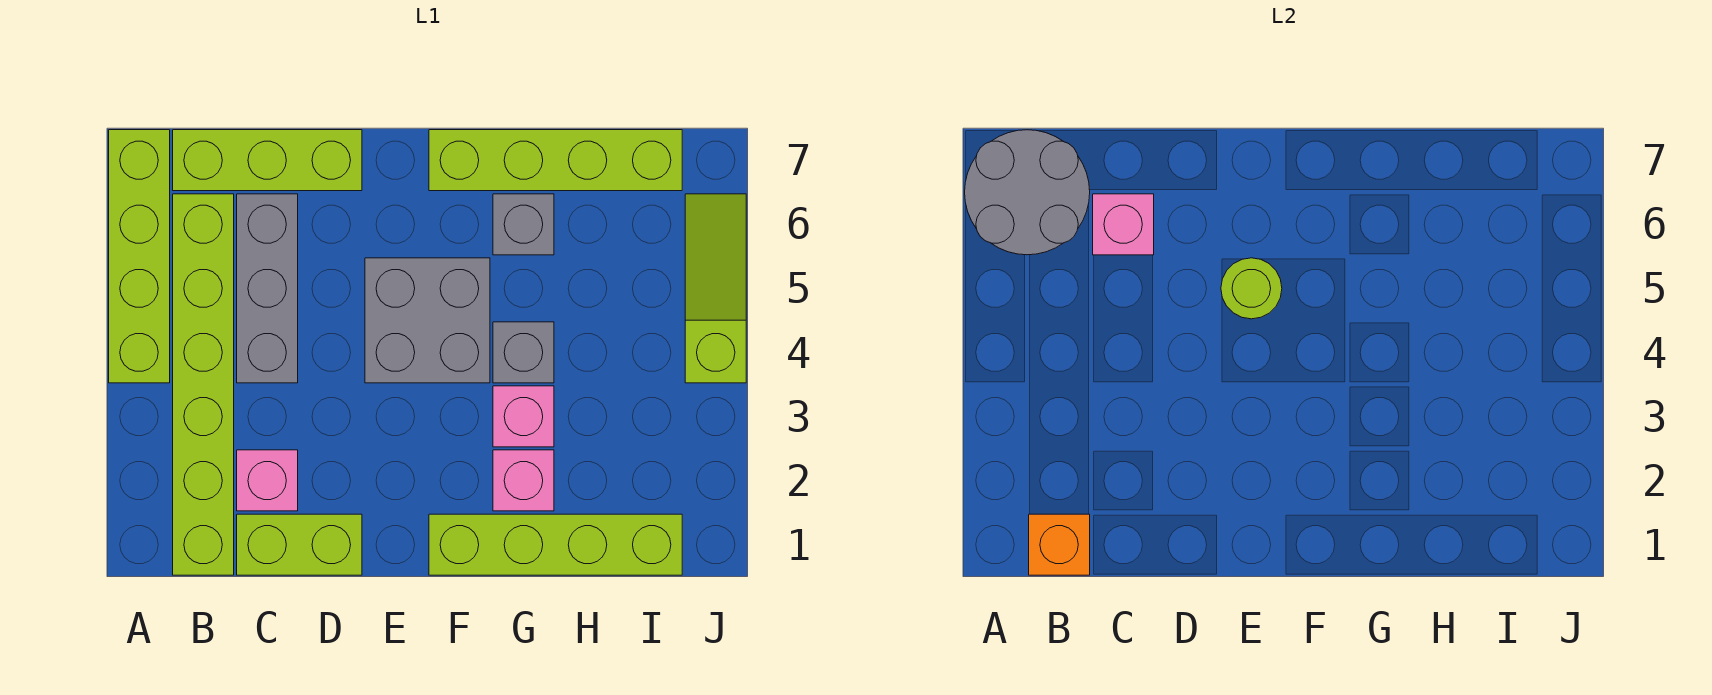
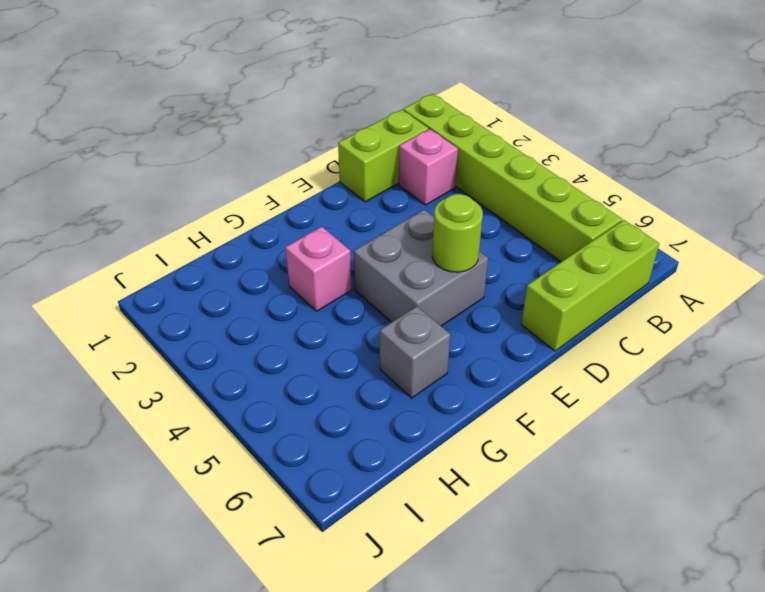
none -> lime brick A4:A7 level 1
none -> grey brick C4:C6 level 1
none -> lime brick F1:I1 level 1

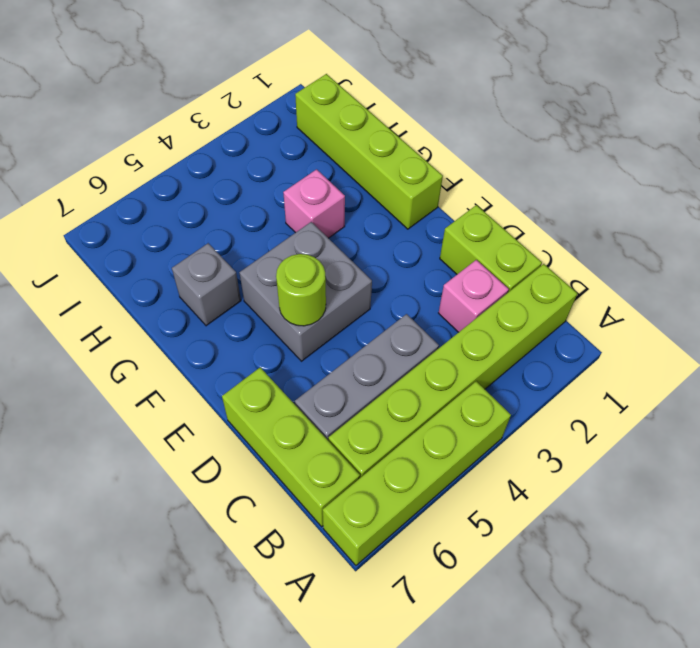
none -> lime brick F7:I7 level 1
none -> pink brick G2 level 1
none -> grey brick G4 level 1

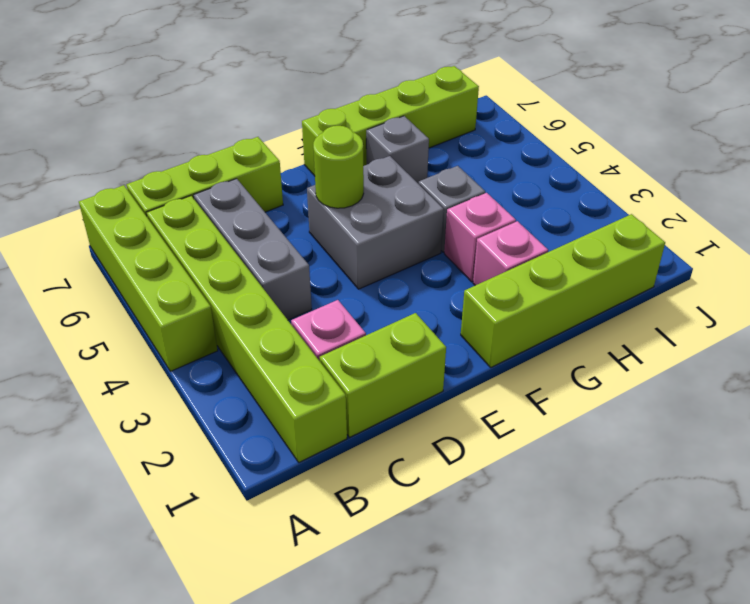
none -> lime slope J4:J6 level 1 top 4
none -> grey round brick A6:B7 level 2
none -> orange brick B1 level 2

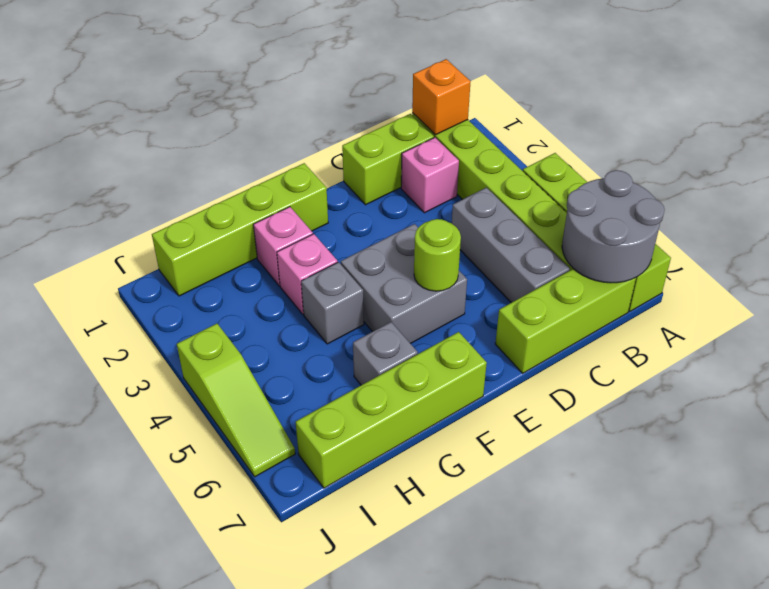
none -> pink brick C6 level 2

